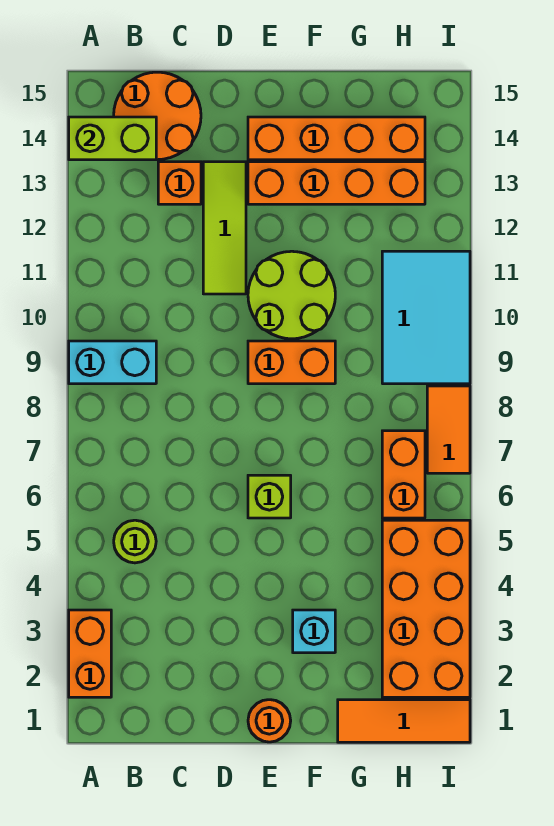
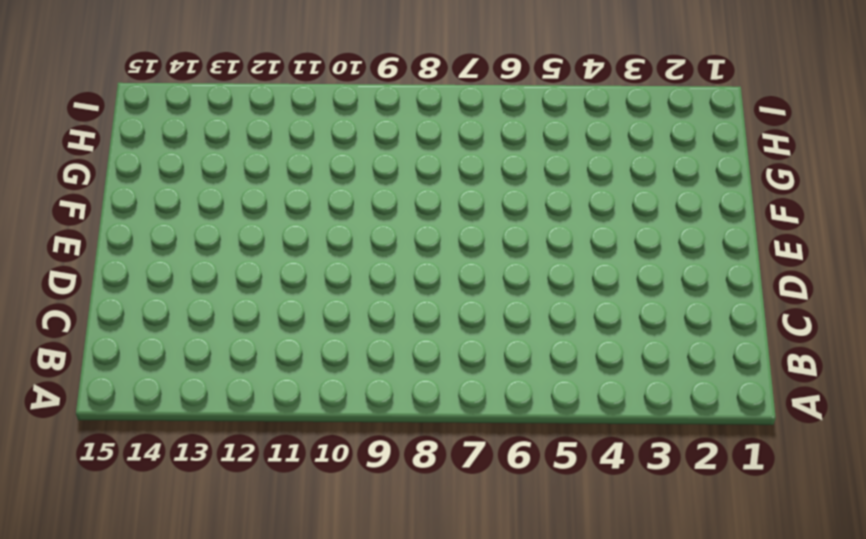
none -> orange brick A2:A3 level 1
none -> cyan brick A9:B9 level 1
none -> lime round brick B5 level 1

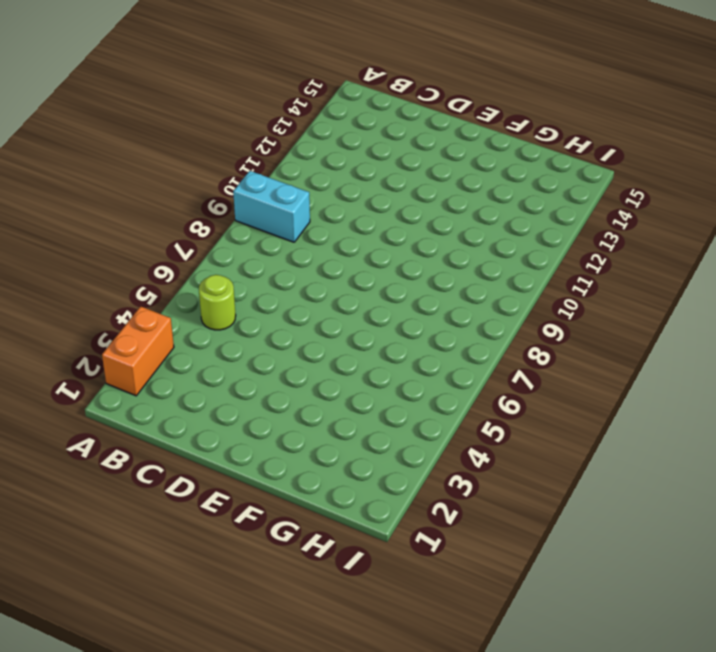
none -> orange round brick B14:C15 level 1
none -> orange brick C13 level 1
none -> lime tile D11:D13 level 1

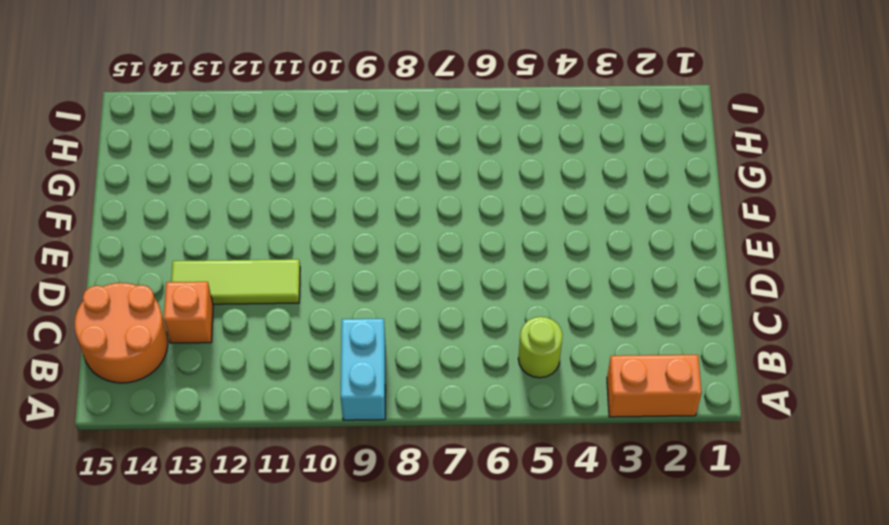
none -> orange round brick E1 level 1
none -> lime brick E6 level 1
none -> orange brick E9:F9 level 1

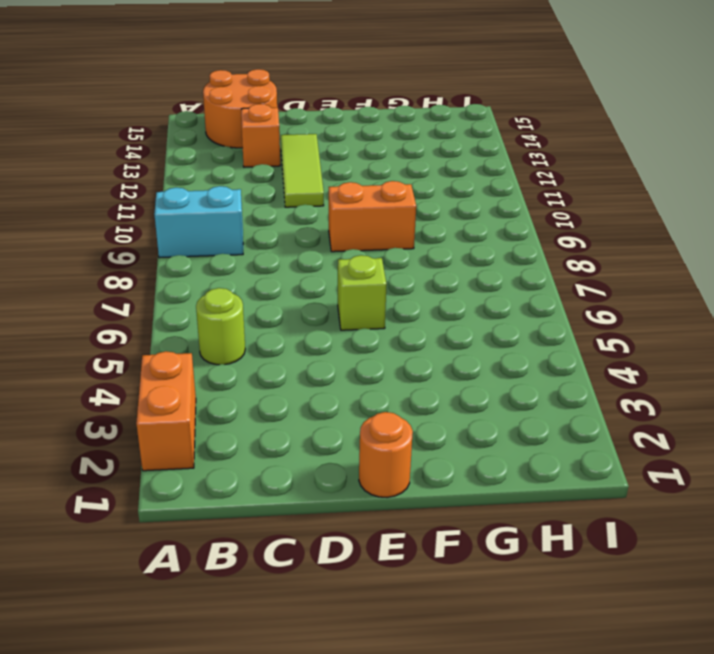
none -> lime round brick E10:F11 level 1
none -> orange brick E13:H13 level 1
none -> orange brick E14:H14 level 1

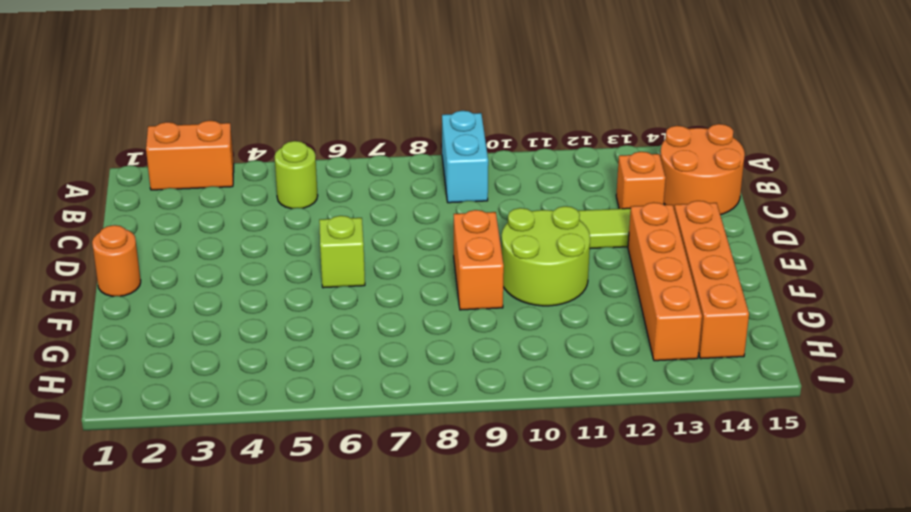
none -> cyan brick F3 level 1
none -> orange tile G1:I1 level 1
none -> orange brick H2:I5 level 1

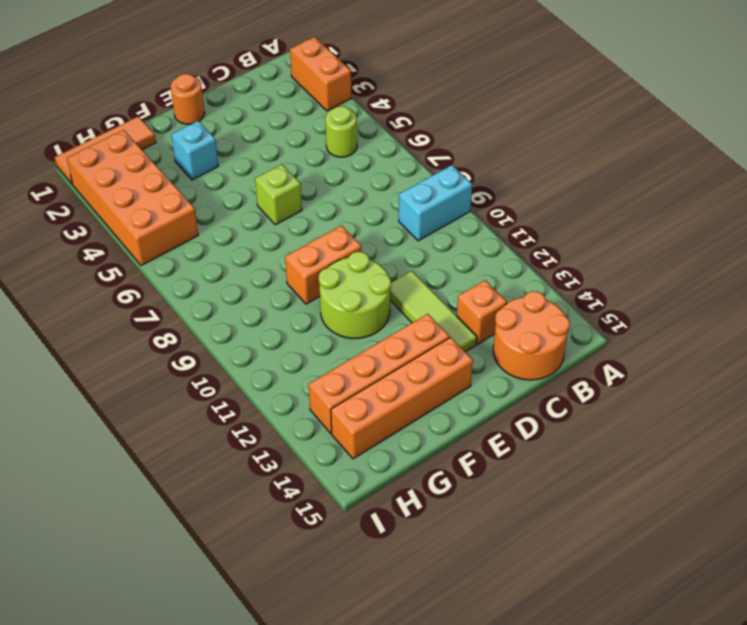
none -> orange brick H6:H7 level 1
none -> cyan tile H9:I11 level 1
none -> orange tile I7:I8 level 1

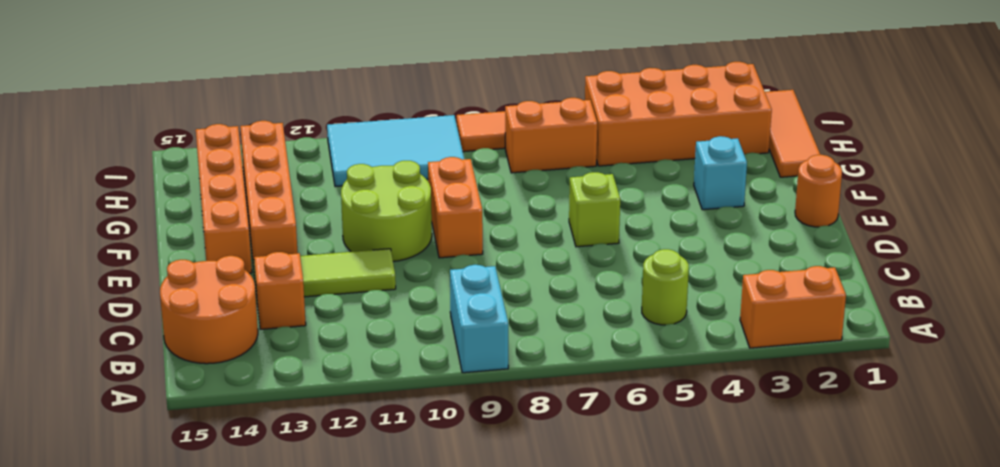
none -> lime brick A14:B14 level 2

